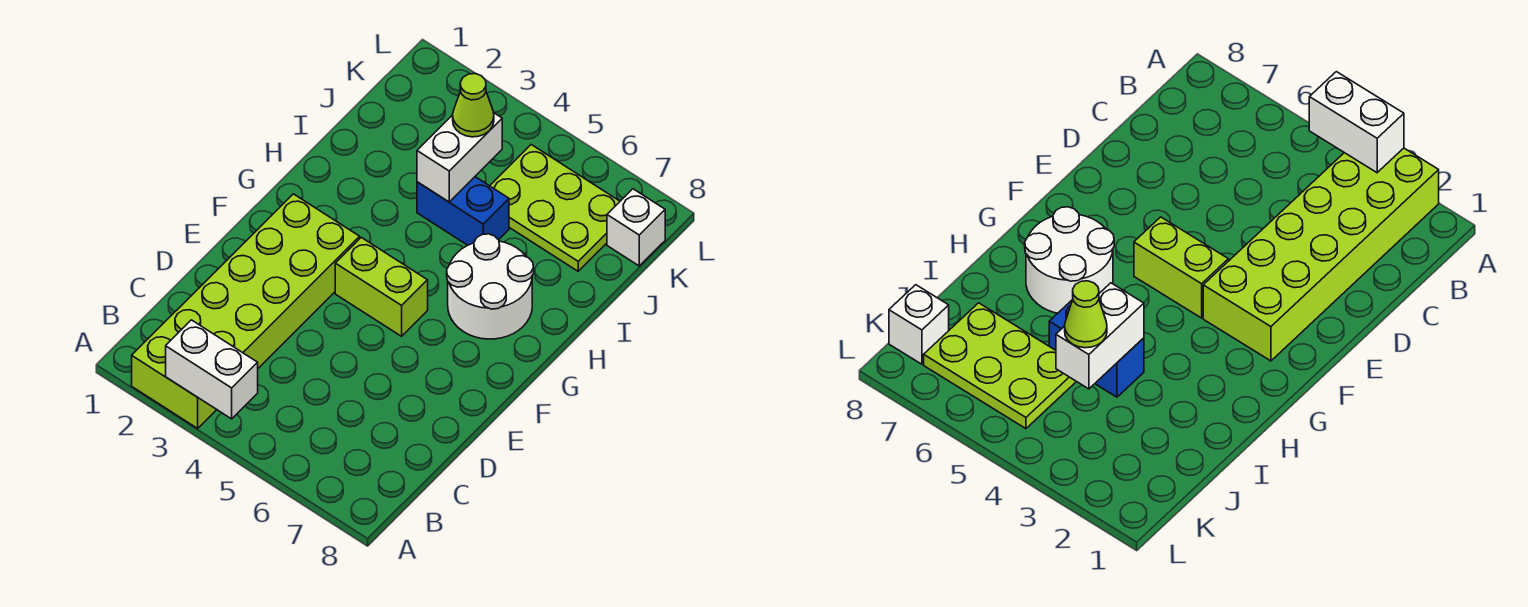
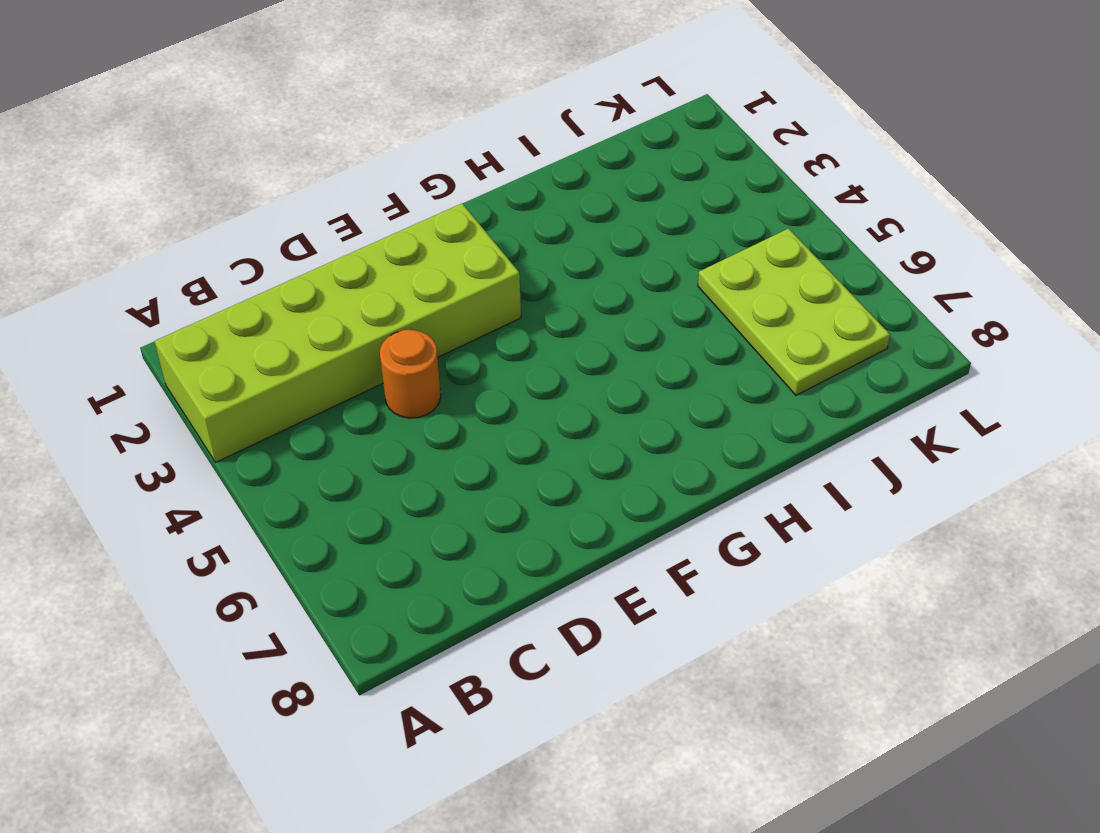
orange round brick D4 level 1 -> none
none -> lime brick F4:F5 level 1
none -> white round brick G6:H7 level 1

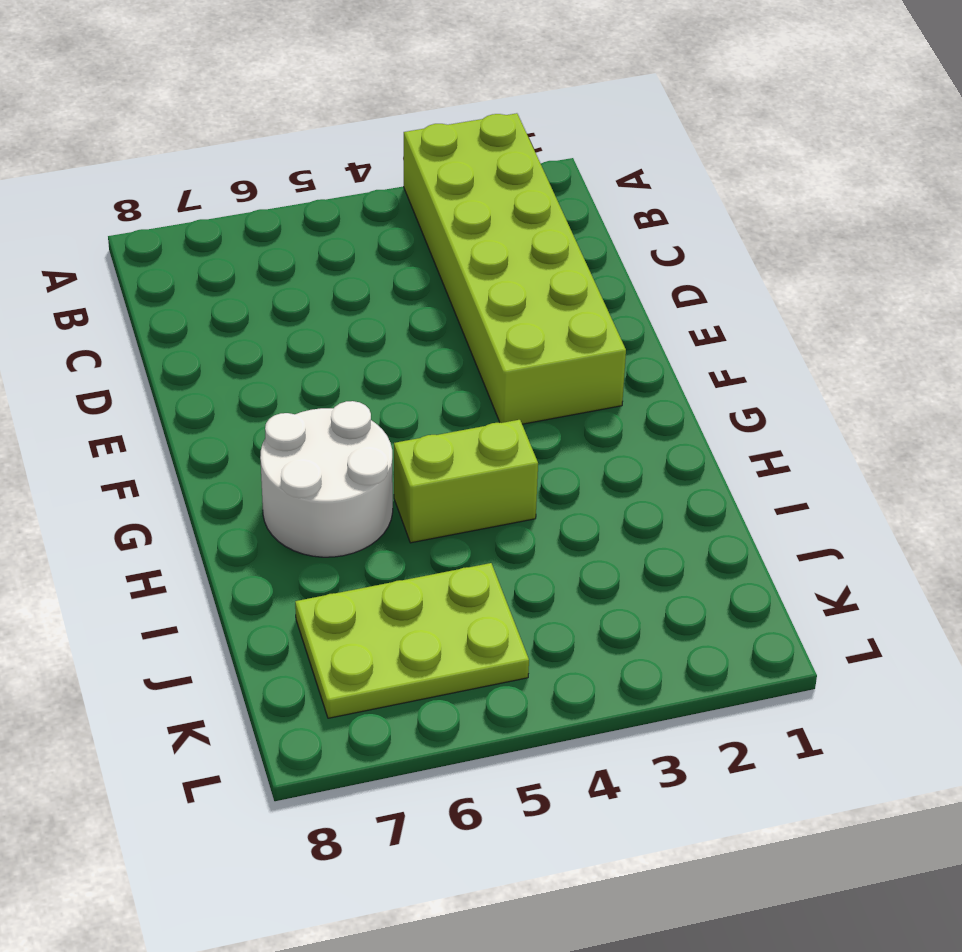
lime brick H4:H5 level 1 -> lime brick F4:F5 level 1
none -> blue brick I4:I5 level 1
none -> white brick K8 level 1

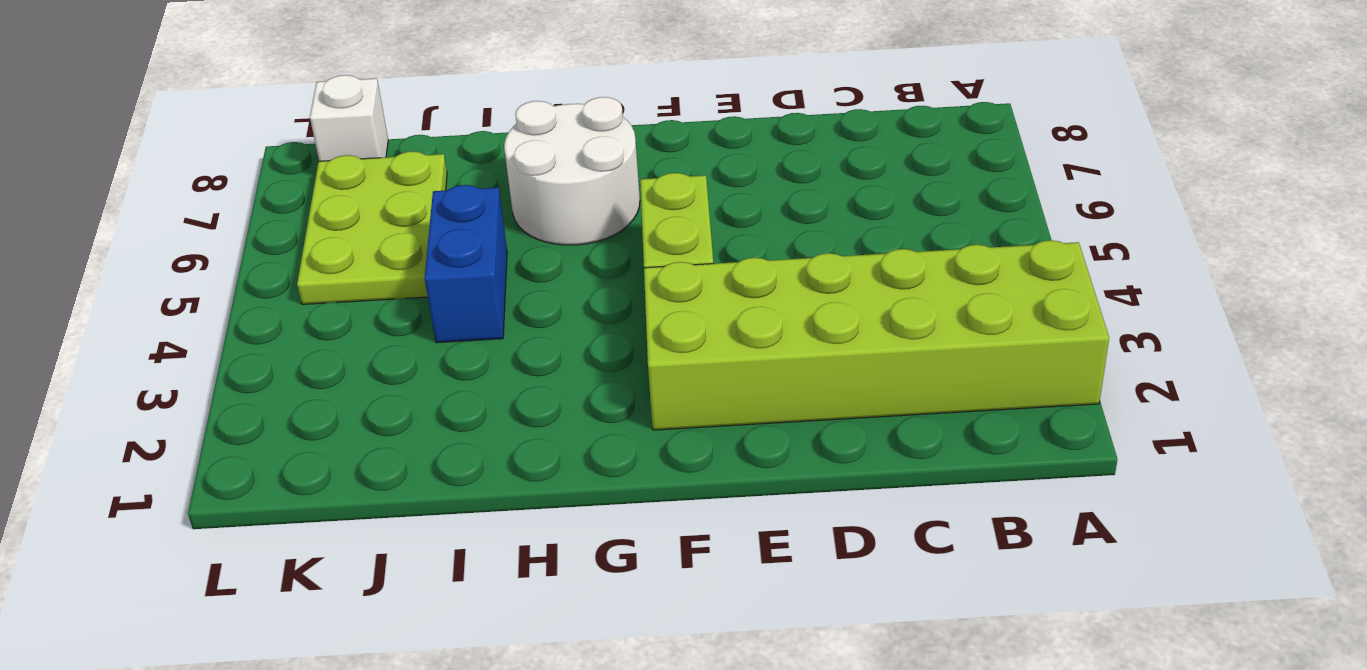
none -> white brick A3:A4 level 2
none -> white brick I4:J4 level 2

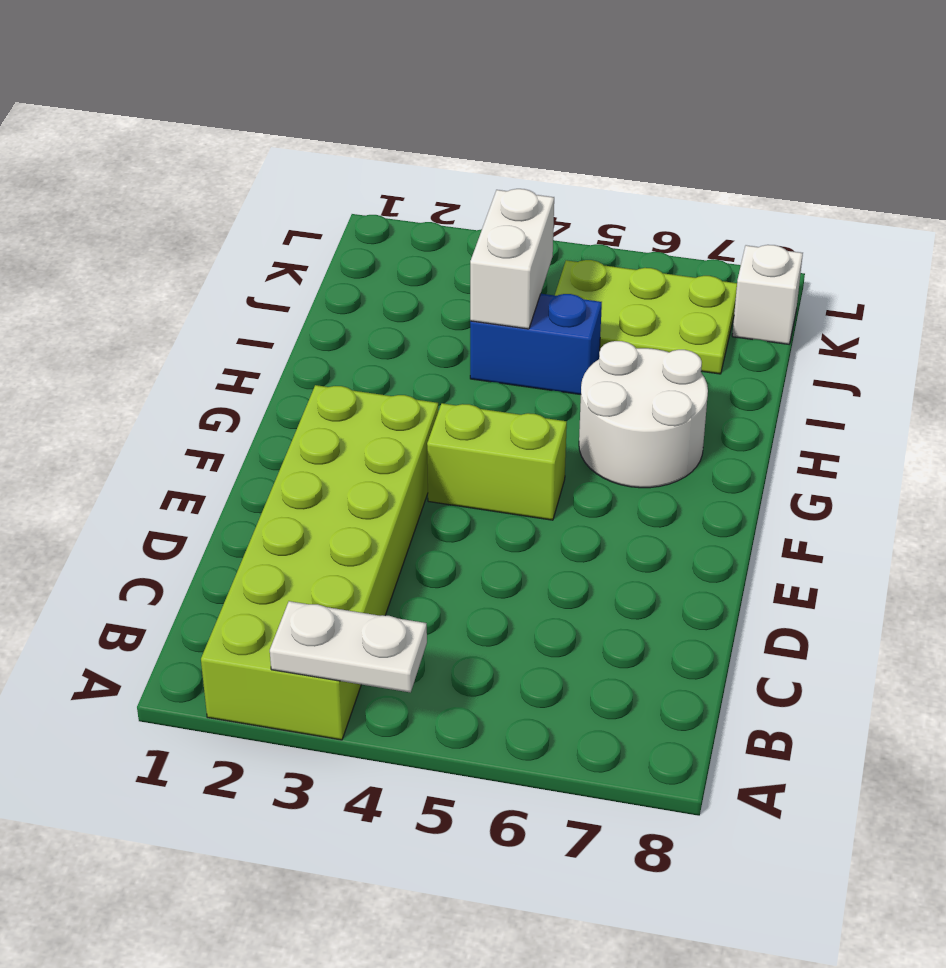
white plate A3:A4 level 2 -> white brick A3:A4 level 2
none -> lime cone J4 level 3

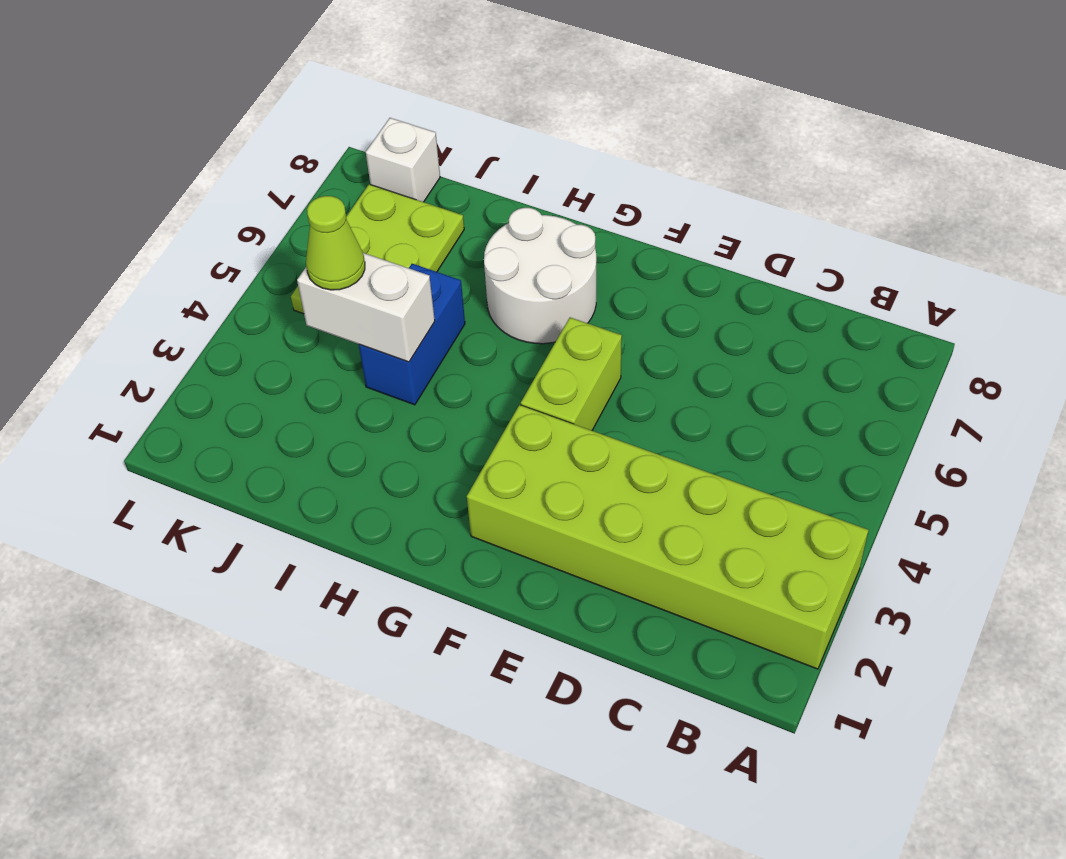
none -> white brick A3:A4 level 2

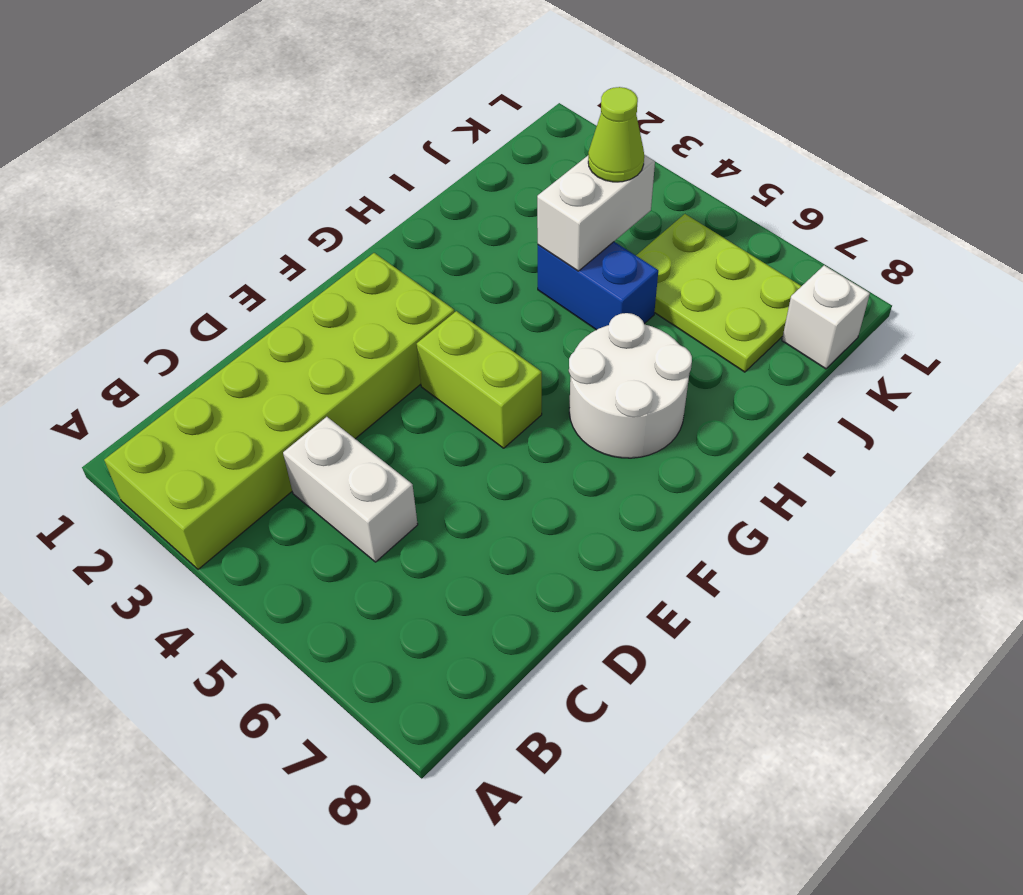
white brick C4:C5 level 1 -> white brick A3:A4 level 2

